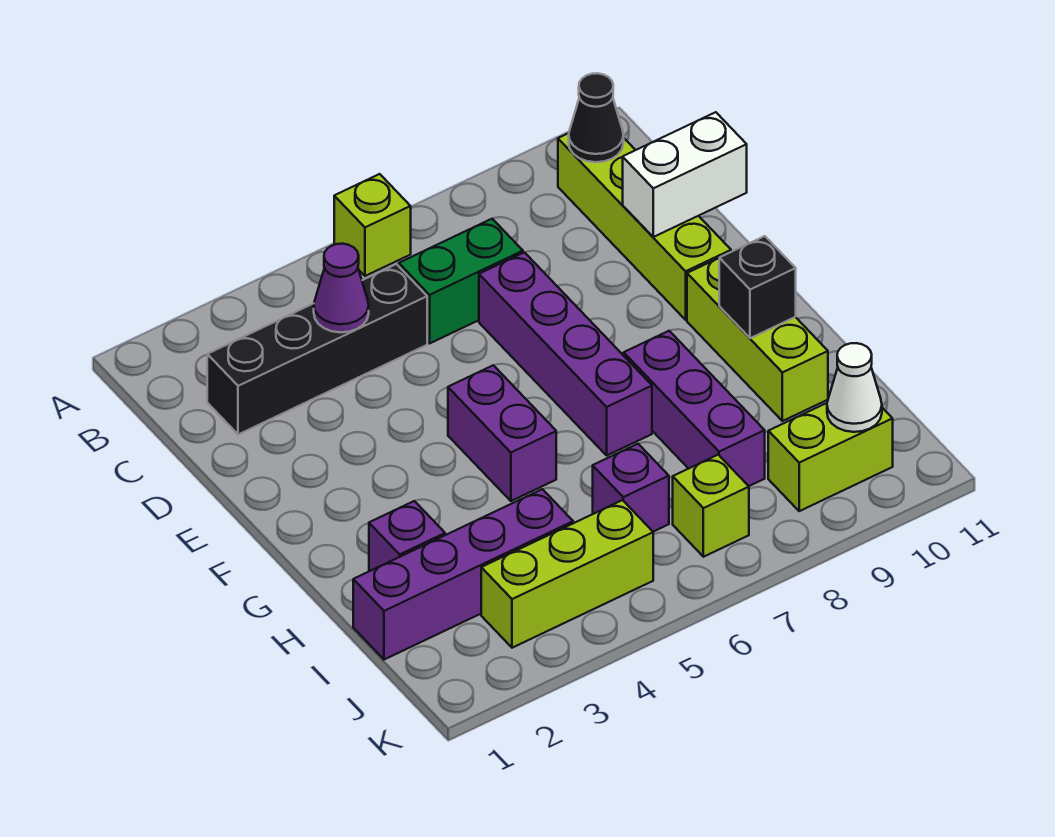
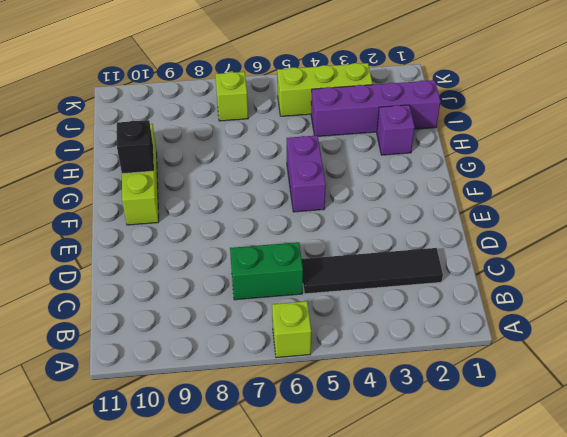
black tile C2:C5 level 1 -> black brick C2:C5 level 1
none -> lime brick B10:E10 level 1
none -> purple brick D7:G7 level 1
none -> purple brick G8:I8 level 1

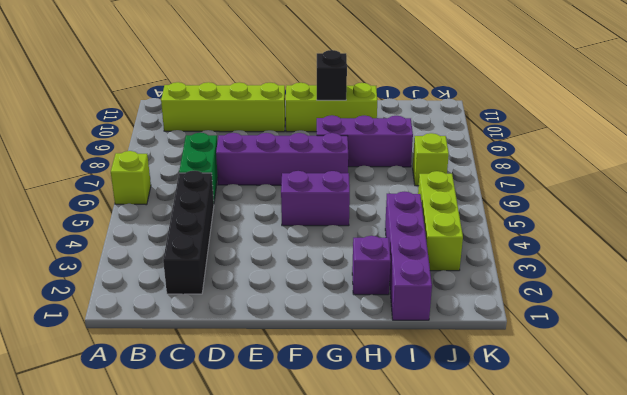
none -> purple brick I6 level 1
none -> lime brick J9:J10 level 1
none -> black cone B10 level 2

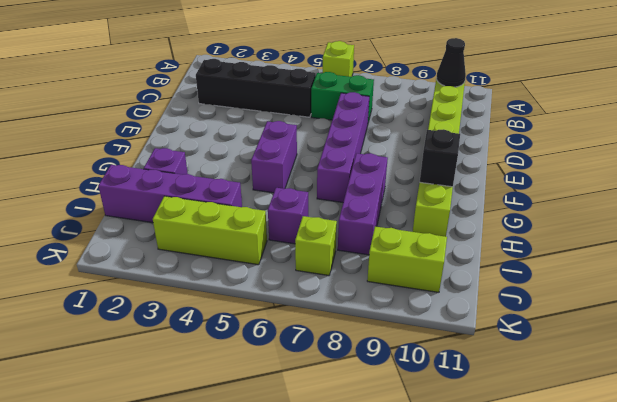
none -> purple cone C4 level 2
none -> white brick D10:D11 level 2
none -> white cone J10 level 2

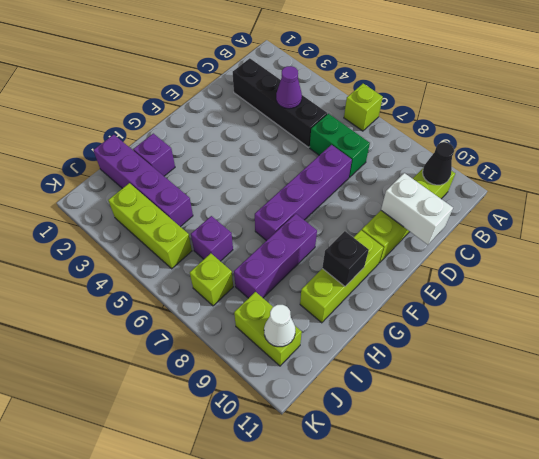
none -> purple brick F5:G5 level 1

